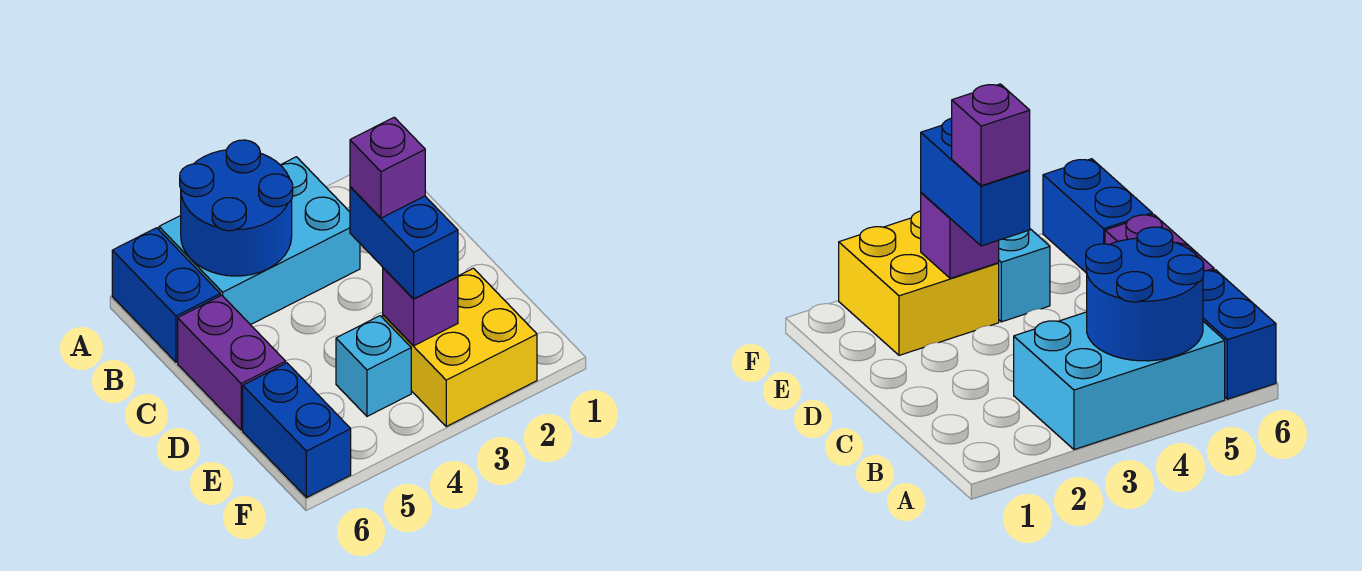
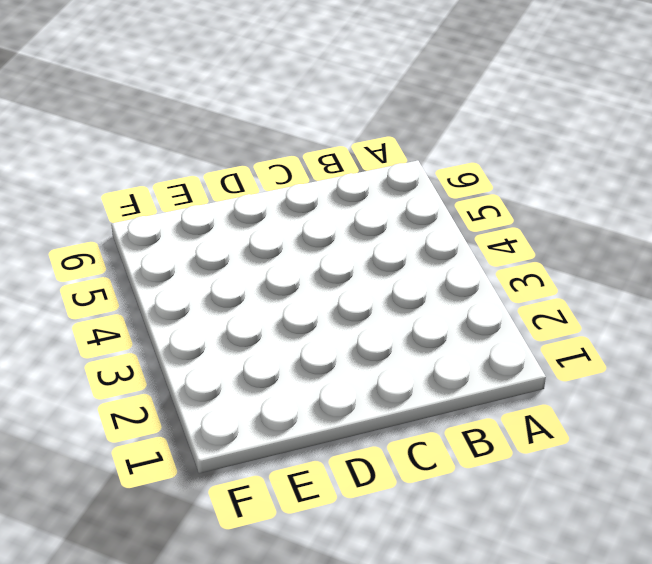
none -> cyan brick A3:B5 level 1
none -> blue brick A6:B6 level 1

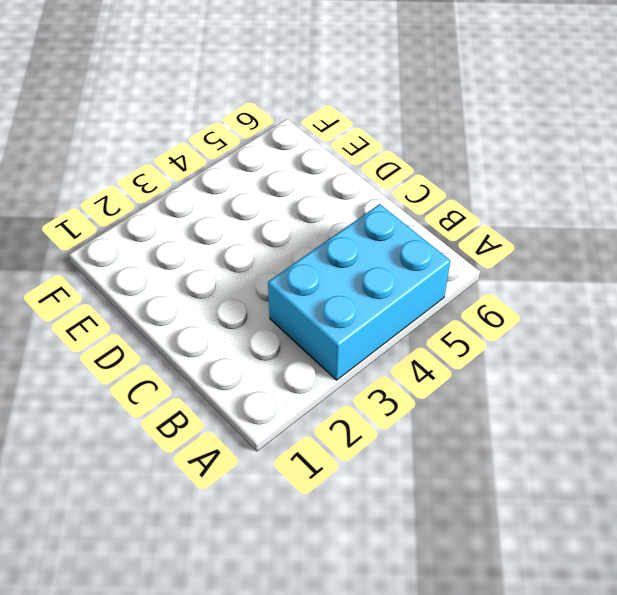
none -> blue brick A6:B6 level 1
none -> purple brick C6:D6 level 1

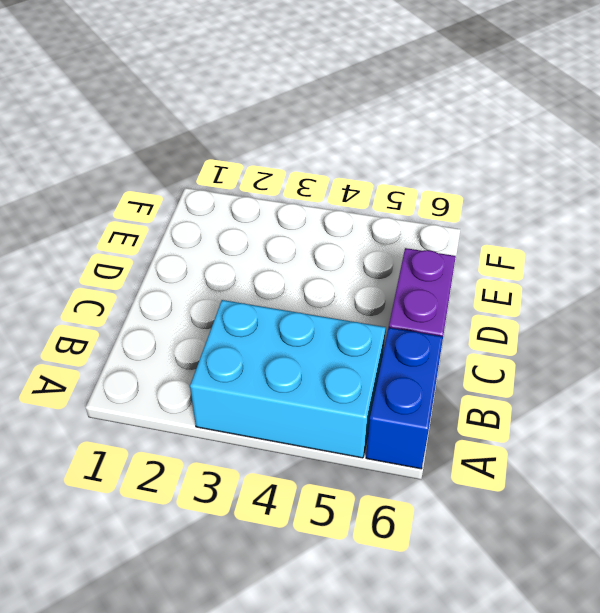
none -> yellow brick E2:F3 level 1
none -> cyan brick E4 level 1

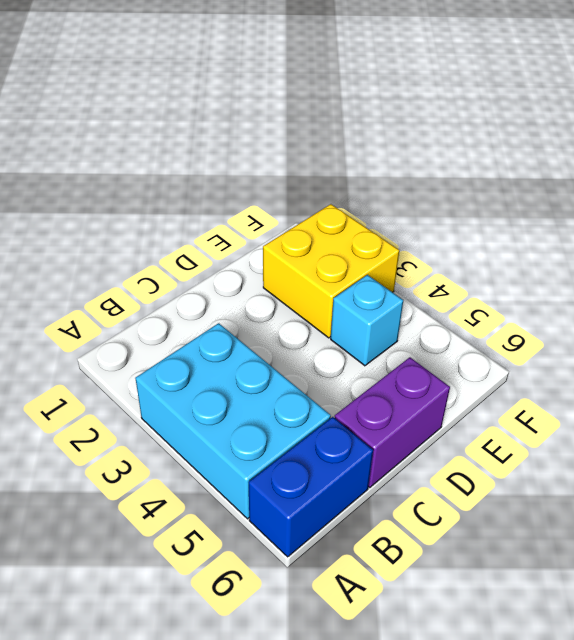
none -> blue brick E6:F6 level 1
none -> blue round brick A4:B5 level 2

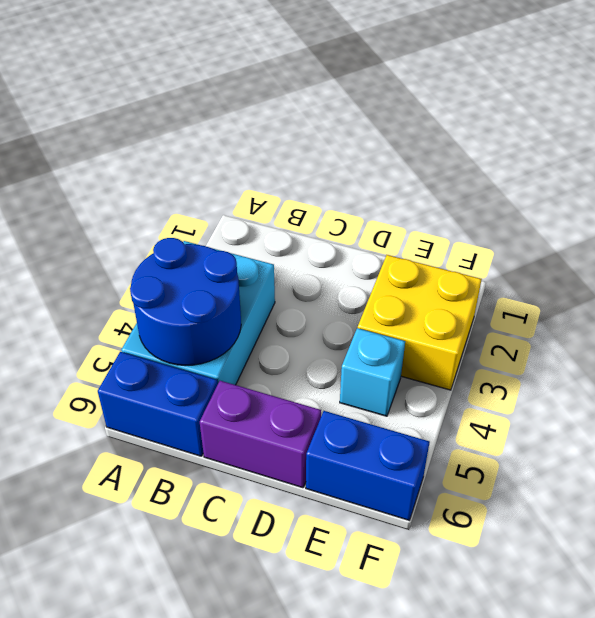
none -> purple brick E3 level 2
none -> blue brick D3:E3 level 3

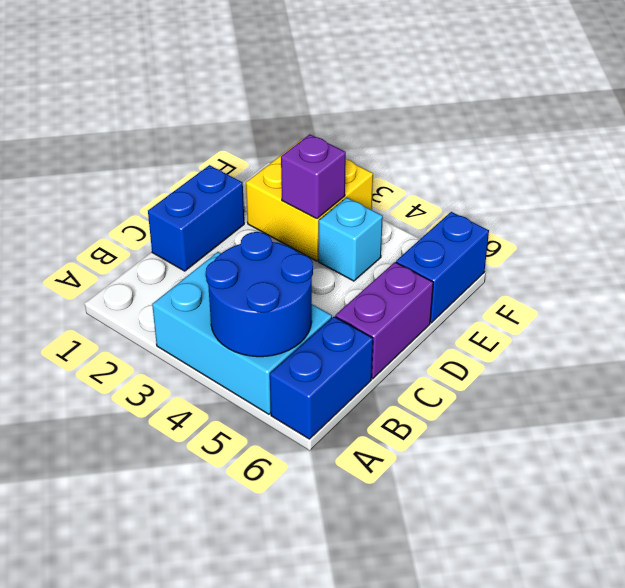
blue brick C1:D1 level 1 -> blue brick D3:E3 level 3
none -> purple brick D3 level 4

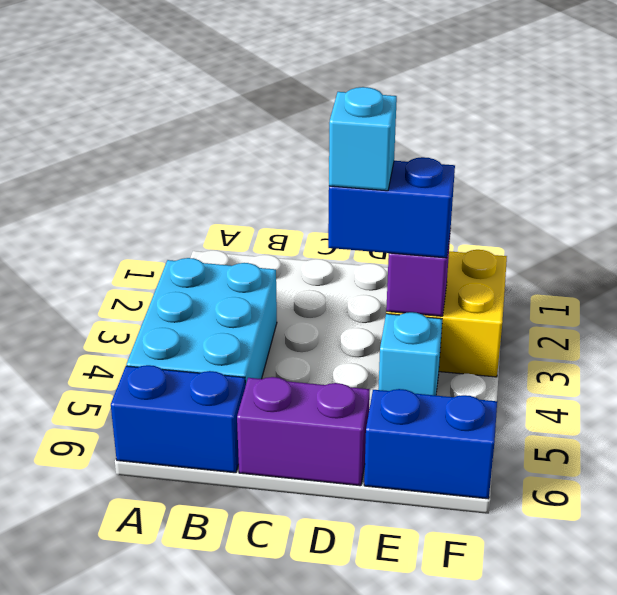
cyan brick D3 level 4 -> purple brick D3 level 4
none -> blue round brick A4:B5 level 2

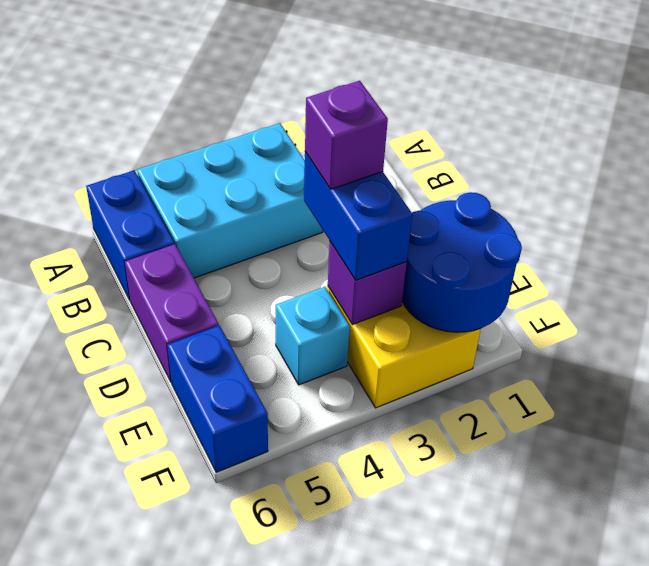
blue round brick E1:F2 level 2 -> blue round brick A4:B5 level 2

